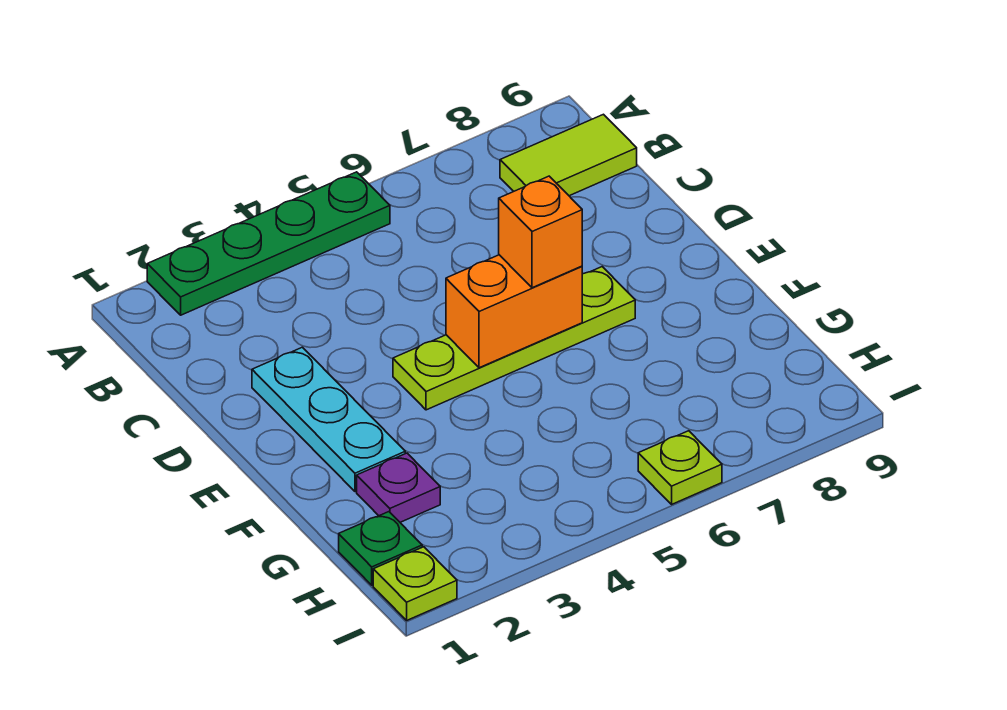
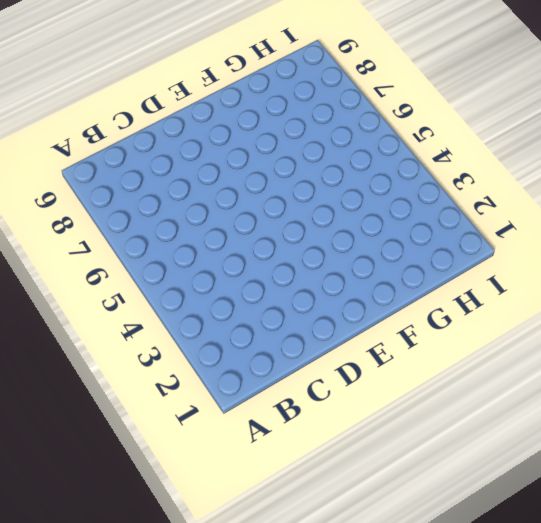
none -> green plate A2:A5 level 1
none -> lime tile B8:B9 level 1

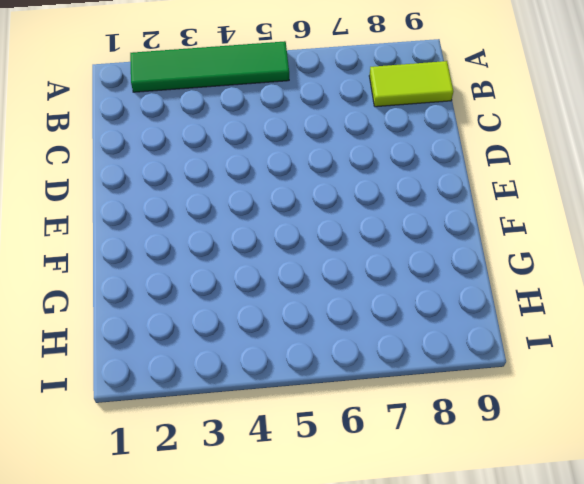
green tile A2:A5 level 1 -> green plate A2:A5 level 1
none -> cyan plate D2:F2 level 1
none -> lime plate E4:E7 level 1

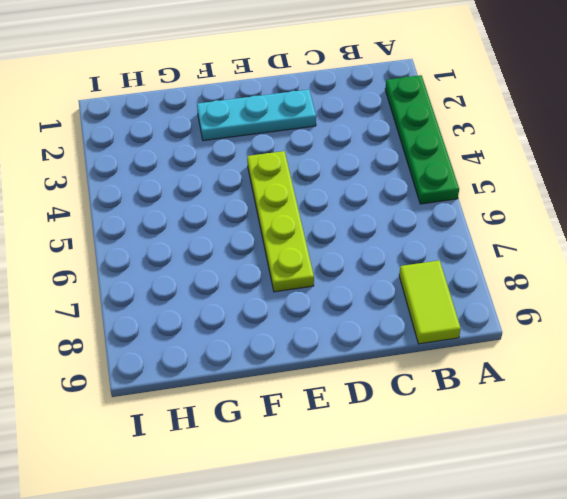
none -> purple plate G2 level 1
none -> green plate H1 level 1

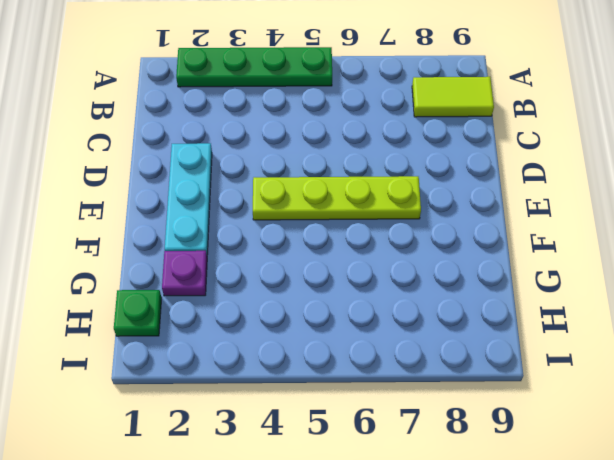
none -> lime plate I1 level 1
none -> lime plate I6 level 1

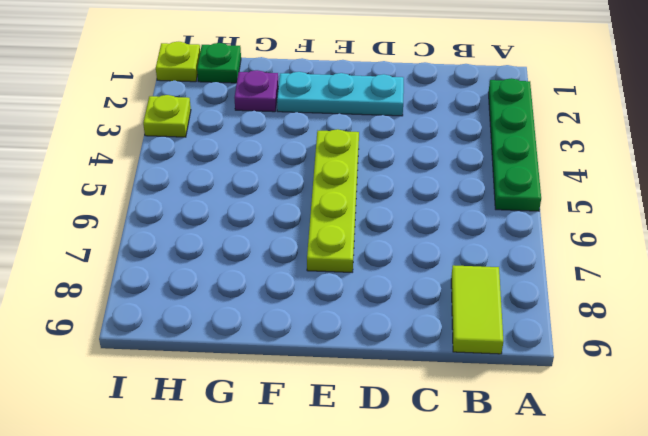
lime plate I3 level 1 -> lime plate I6 level 1
none -> orange brick E5:E6 level 2
none -> orange brick E6 level 3

